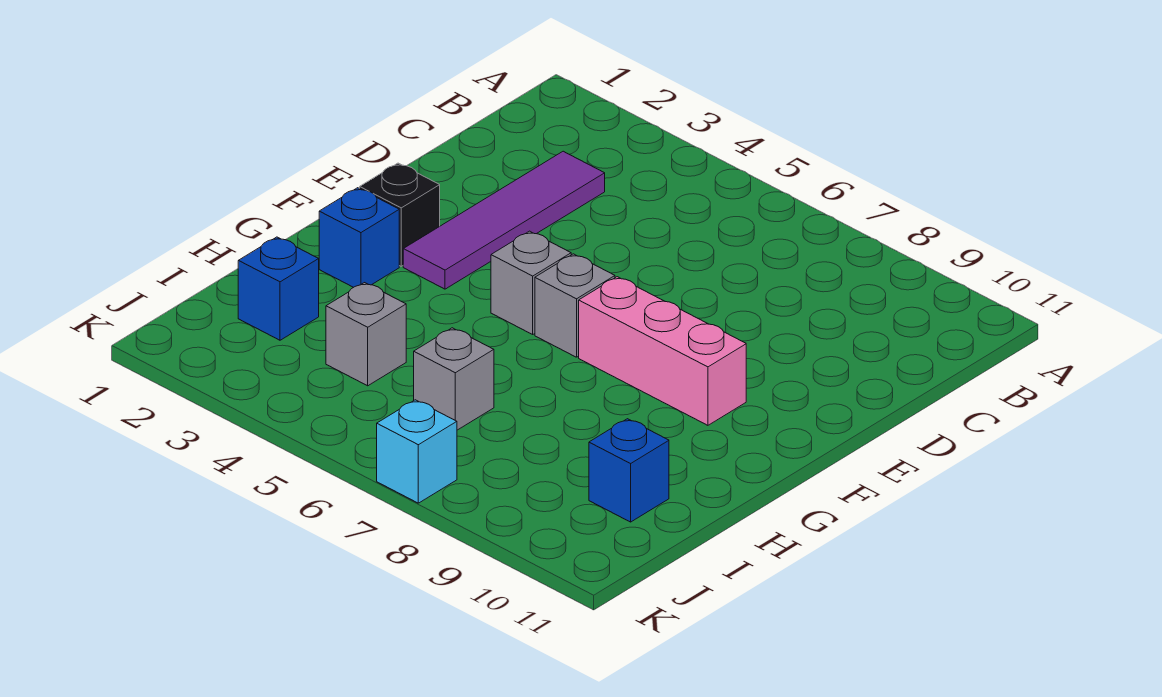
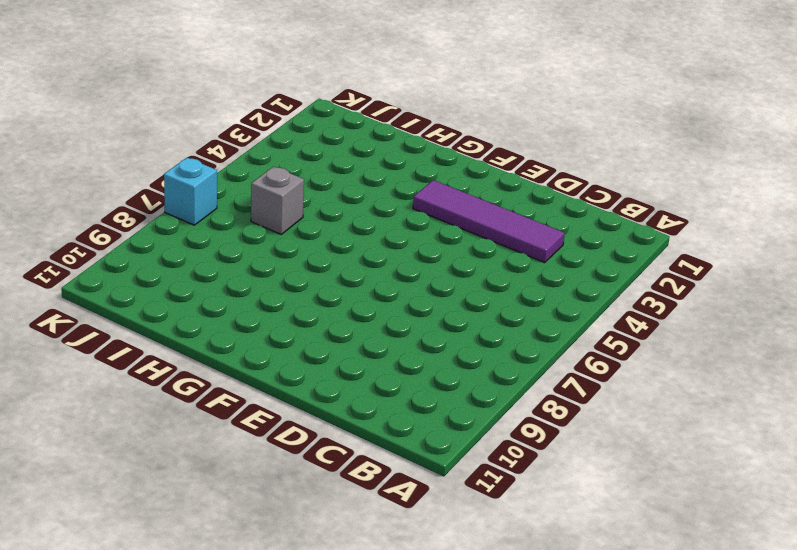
none -> black brick F2 level 1
none -> grey brick F5 level 1

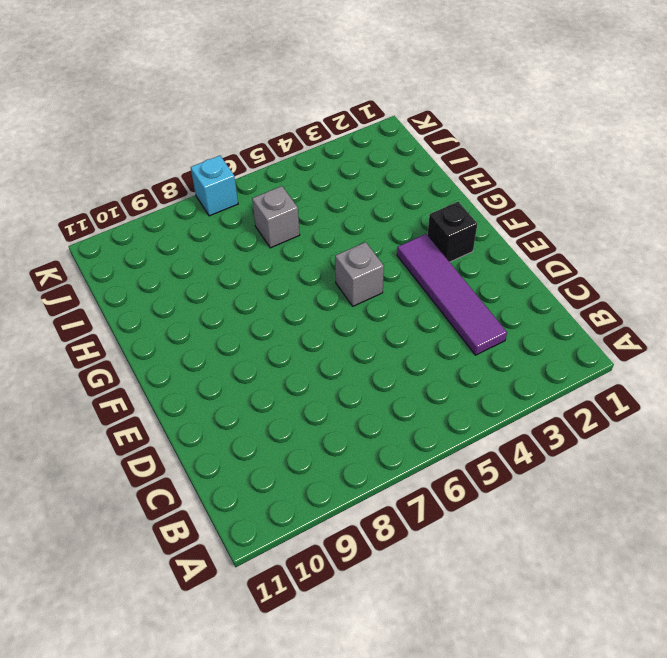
none -> grey brick F6 level 1
none -> pink brick F7:F9 level 1

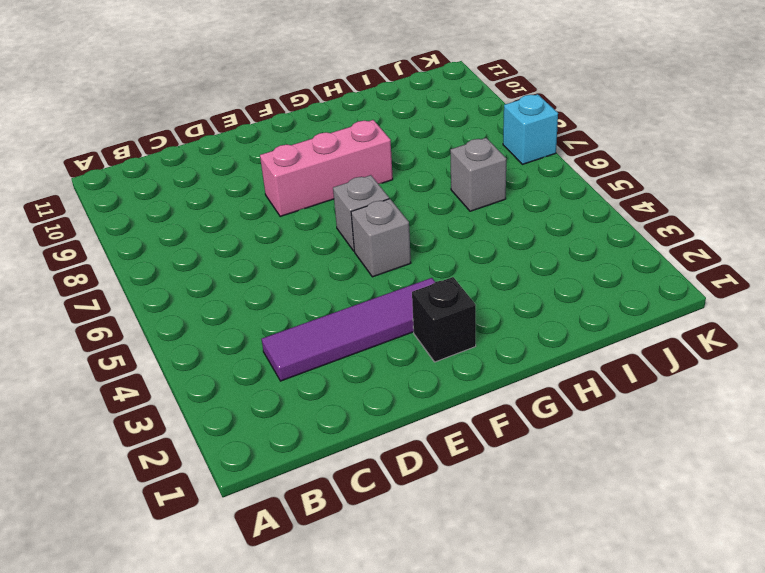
pink brick E8:G8 level 1 -> pink brick F7:F9 level 1
none -> blue brick G2 level 1
none -> blue brick I2 level 1

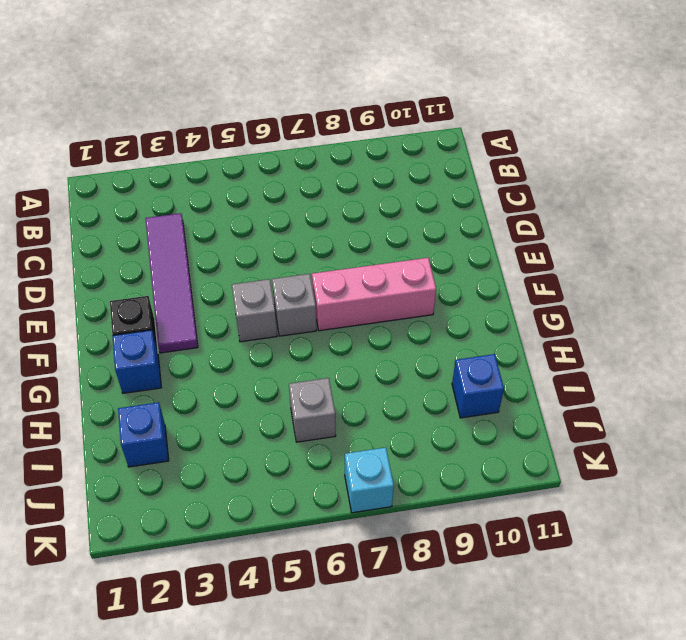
none -> grey brick I4 level 1

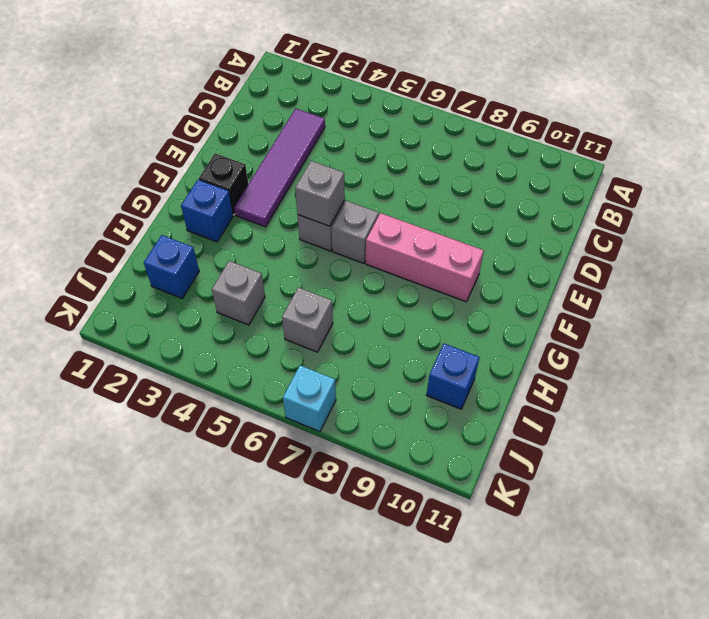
grey brick F5 level 2 -> none

